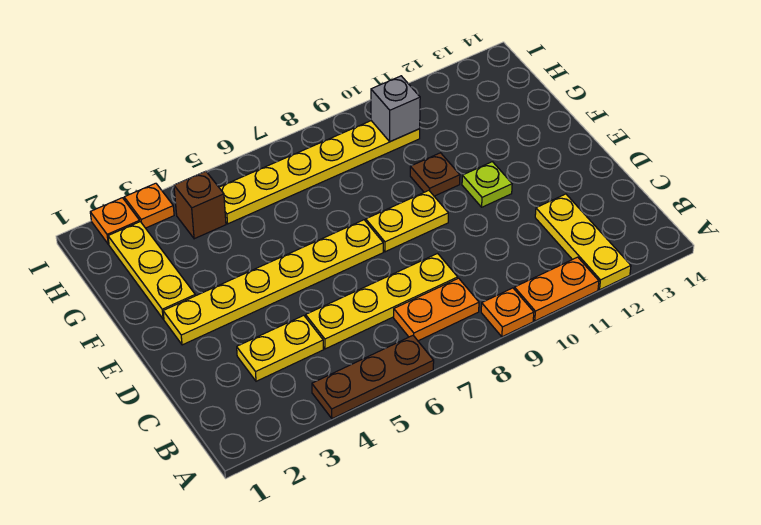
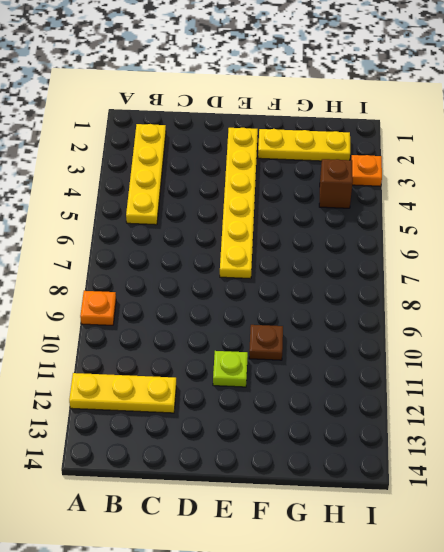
yellow plate B2:B5 level 1 -> yellow plate C5:C8 level 1
none -> brown plate A4:A6 level 1
none -> orange plate A10:A11 level 1
none -> orange plate B7:B8 level 1

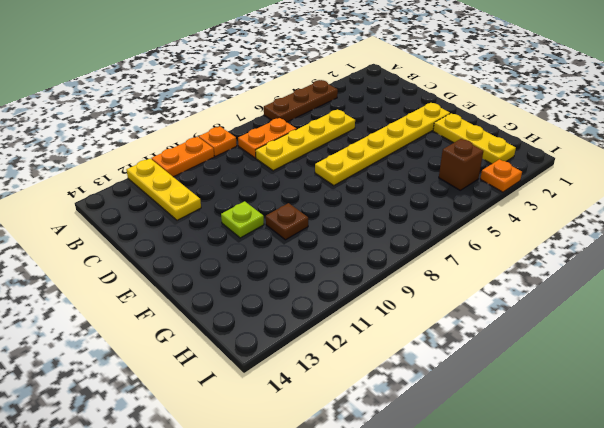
none -> yellow plate C3:C4 level 1
none -> yellow plate E8:E9 level 1
none -> yellow plate H5:H10 level 1

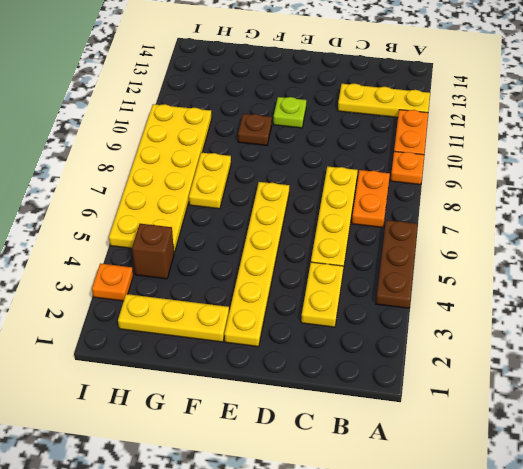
yellow plate G7:G8 level 1 -> yellow plate E8:E9 level 1
yellow plate H5:I10 level 1 -> yellow plate H5:H10 level 1
none -> orange plate I2 level 1
none -> grey brick H10 level 2

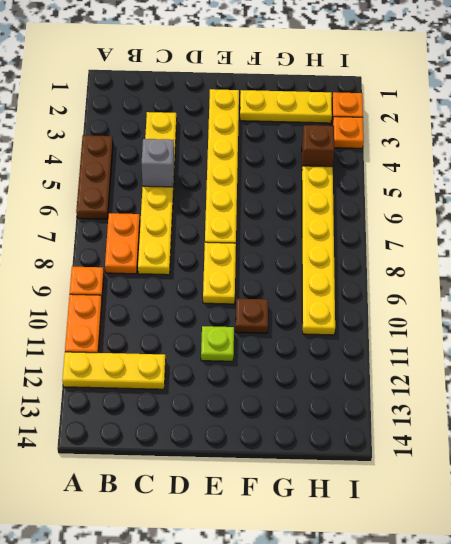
grey brick C5 level 2 -> grey brick H10 level 2

